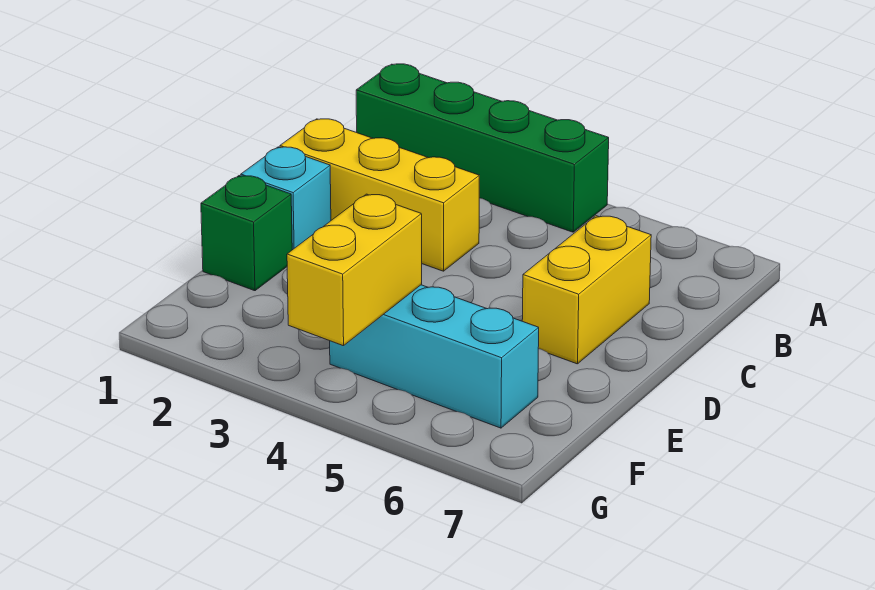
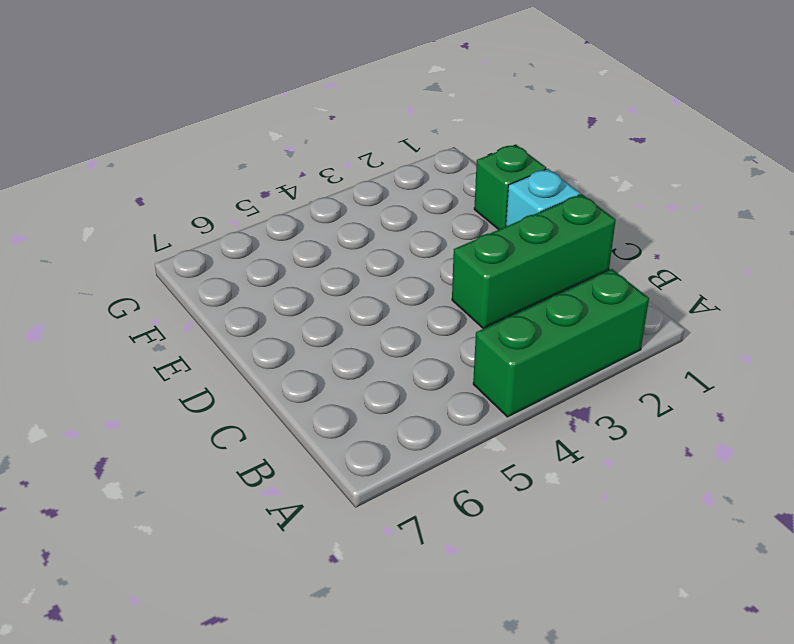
green brick A2:A4 level 1 -> green brick A1:A4 level 1
green brick C1:C3 level 1 -> yellow brick C1:C3 level 1
none -> yellow brick C6:D6 level 1
none -> cyan brick F4:F6 level 1

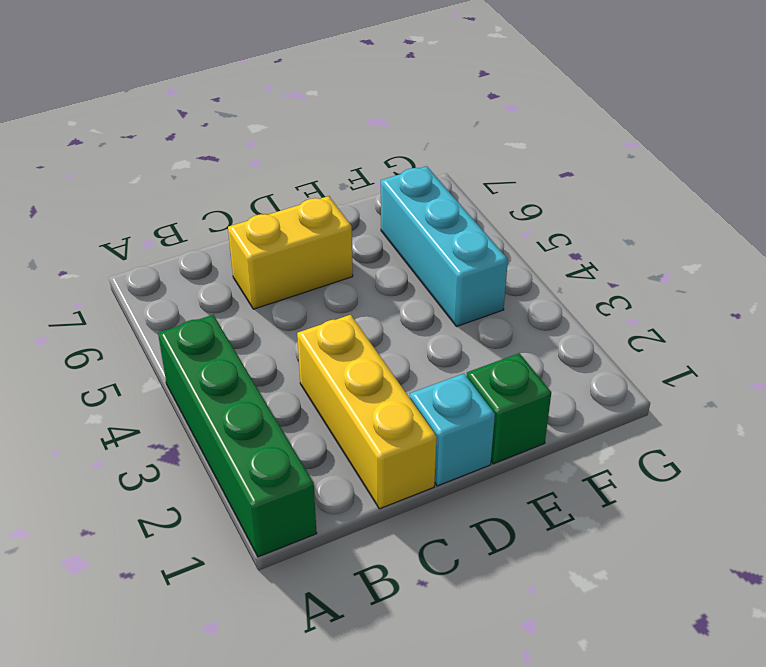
none -> yellow brick F4:G4 level 2

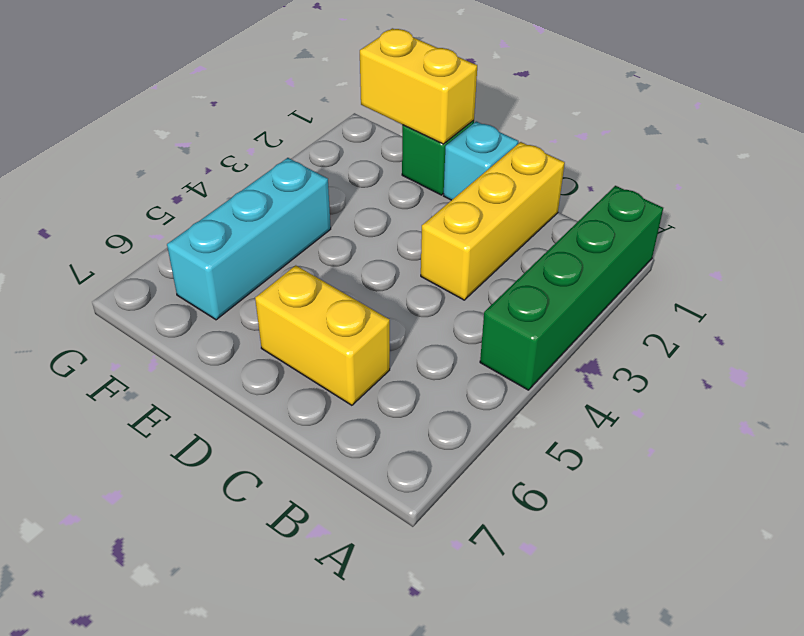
yellow brick E1:F1 level 2 -> yellow brick F4:G4 level 2

